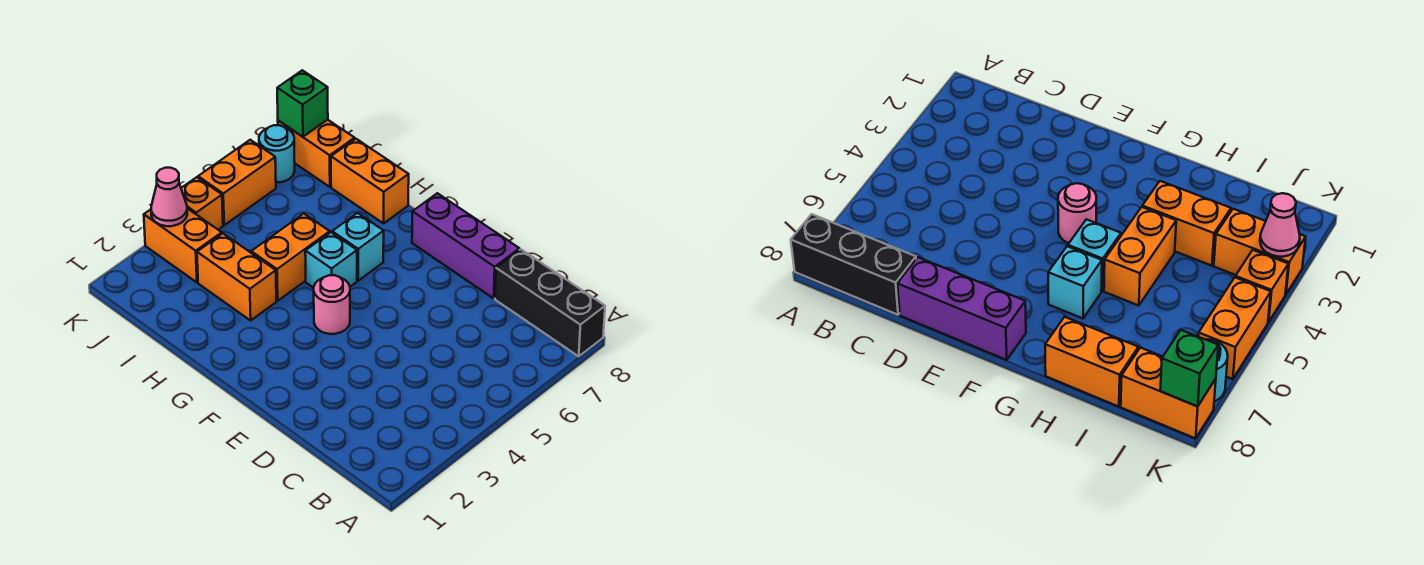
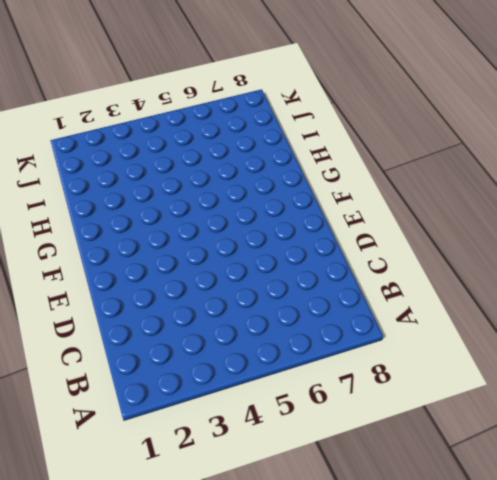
none -> black brick A8:C8 level 1
none -> purple brick D8:F8 level 1
none -> pink round brick F4 level 1

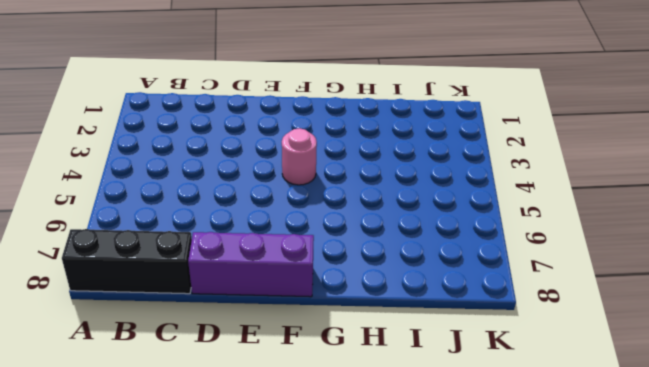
none -> cyan brick G5 level 1
none -> cyan brick G6 level 1
none -> orange brick H3:I3 level 1

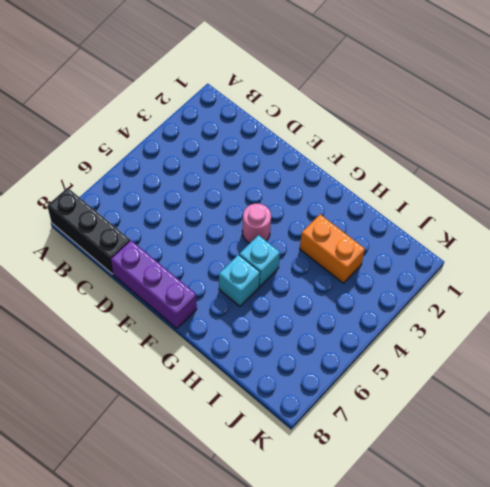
none -> orange brick H4:H5 level 1
none -> orange brick H8:I8 level 1
none -> orange brick J3:K3 level 1

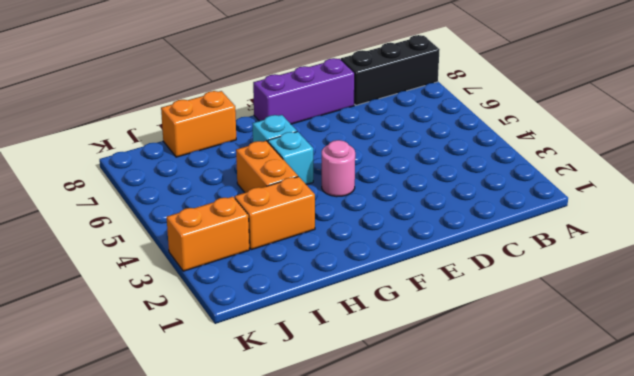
none -> orange brick J8:K8 level 1
none -> orange brick K4 level 1
none -> orange brick K5:K6 level 1

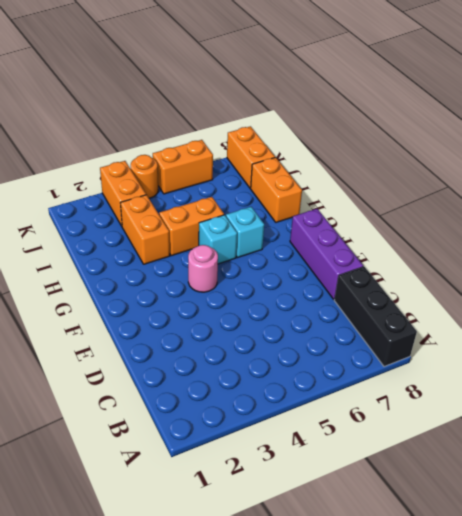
orange round brick K4 level 1 -> orange brick K4 level 1
none -> cyan round brick K7 level 1
none -> pink cone K3 level 2
none -> green brick K8 level 2

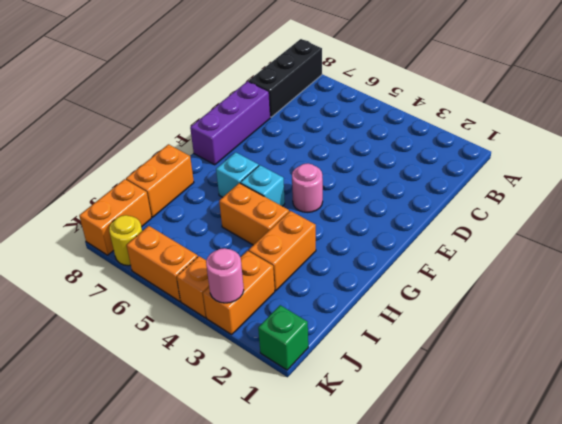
green brick K1 level 1 -> green brick K8 level 2
pink round brick K3 level 2 -> pink cone K3 level 2
yellow round brick K7 level 1 -> cyan round brick K7 level 1

